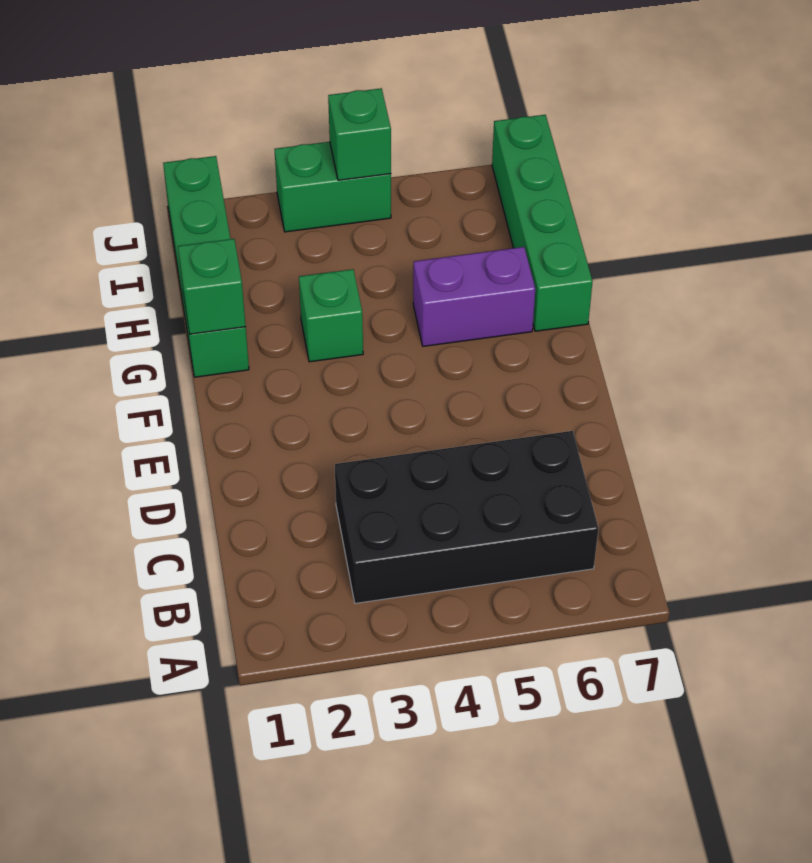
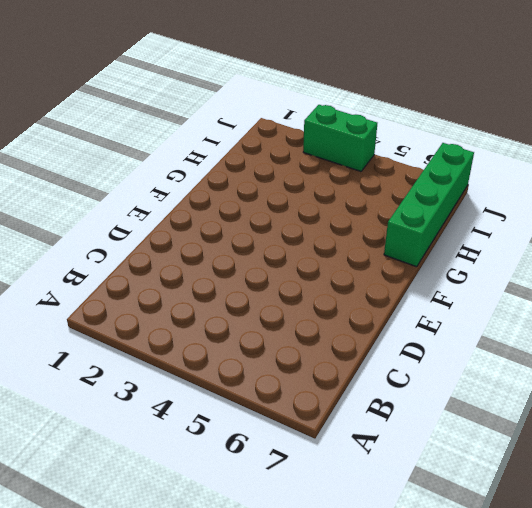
none -> black brick B3:C6 level 1
none -> green brick G1:J1 level 1

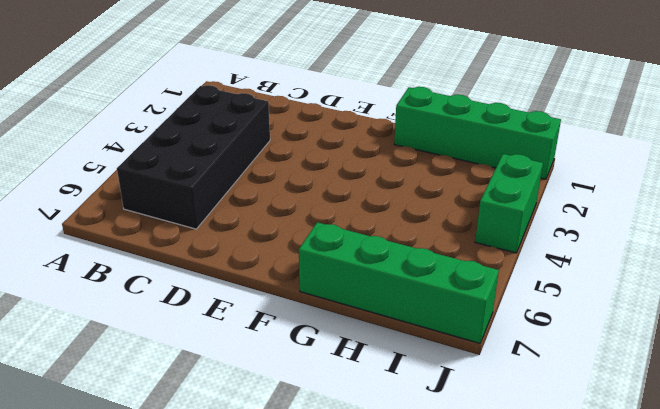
none -> green brick G3 level 1
none -> purple brick G5:G6 level 1

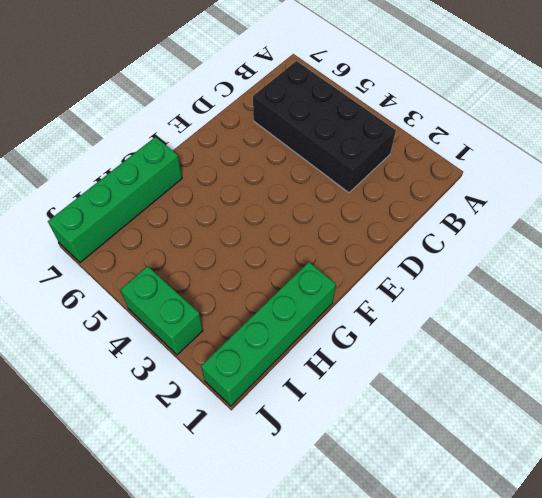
none -> green brick G3 level 1
none -> purple brick G5:G6 level 1

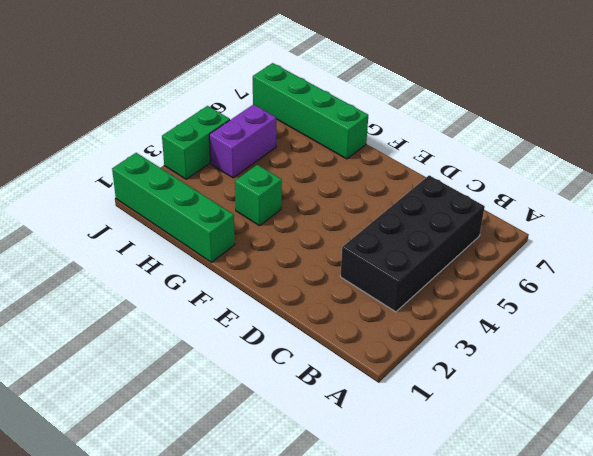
purple brick I4:I5 level 1 -> purple brick G5:G6 level 1
none -> green brick G1 level 2
none -> green brick J4 level 2

